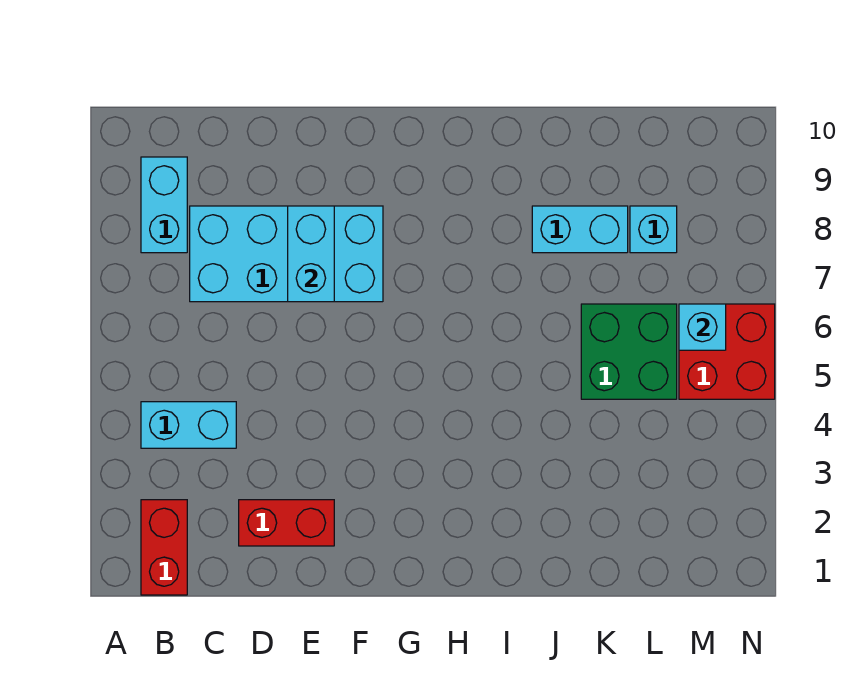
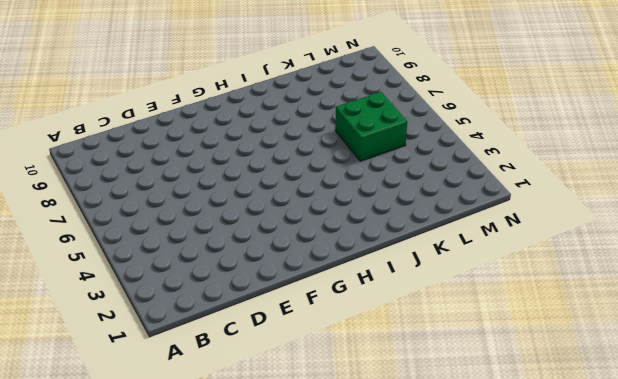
none -> red brick B1:B2 level 1
none -> cyan brick B4:C4 level 1

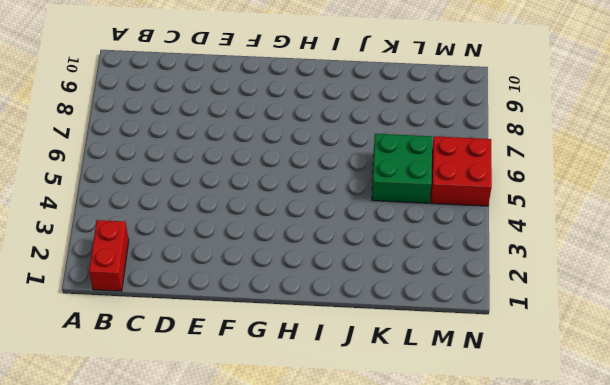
none -> cyan brick B4:C4 level 1
none -> cyan brick B8:B9 level 1

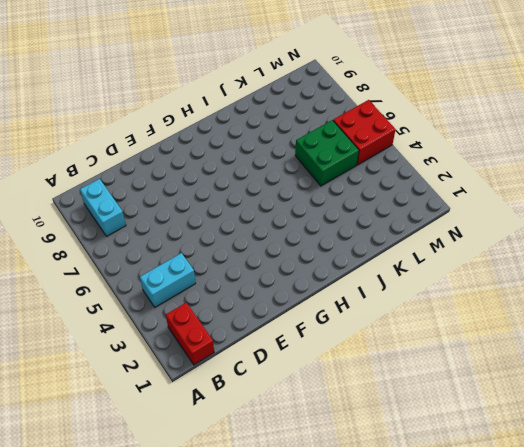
none -> cyan brick C7:F8 level 1
none -> red brick D2:E2 level 1

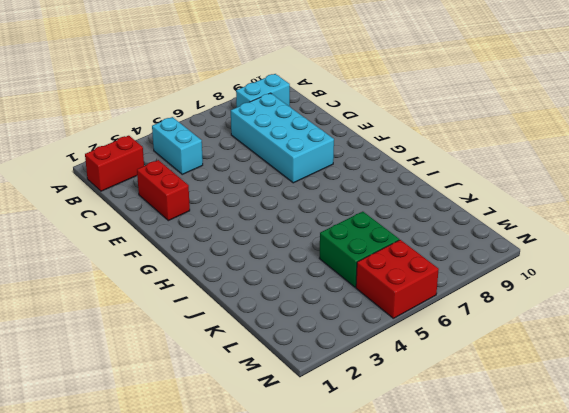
none -> cyan brick J8:K8 level 1
none -> cyan brick L8 level 1

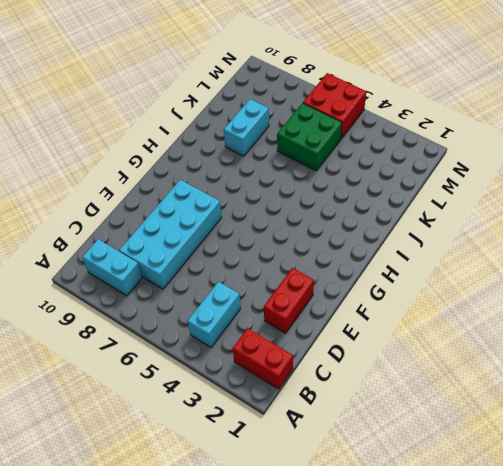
none -> cyan brick L8 level 1
none -> cyan brick E7:E8 level 2

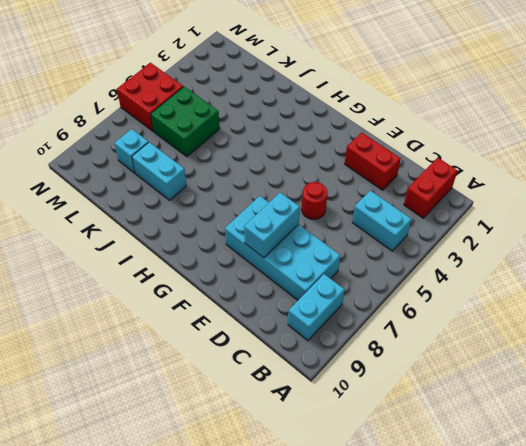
red round brick E5 level 1 -> none
none -> cyan brick M6 level 2

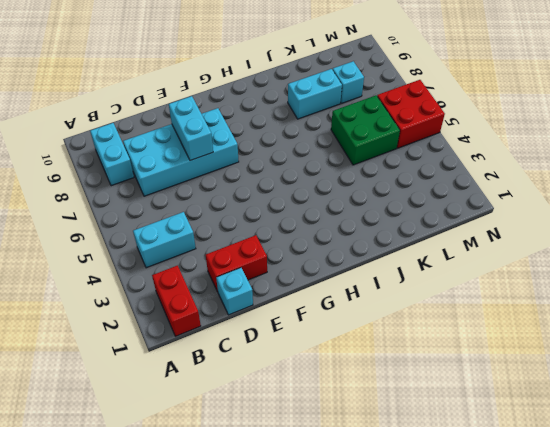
cyan brick D1 level 1 -> cyan brick M6 level 2

